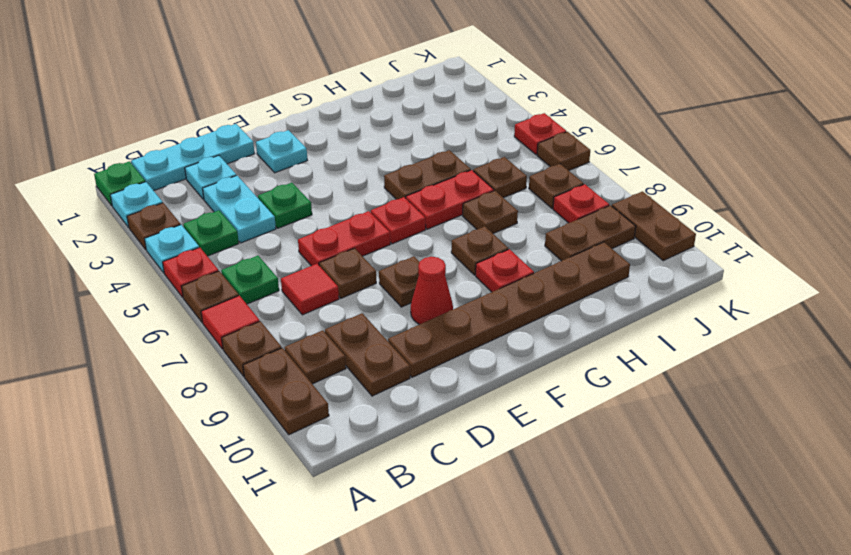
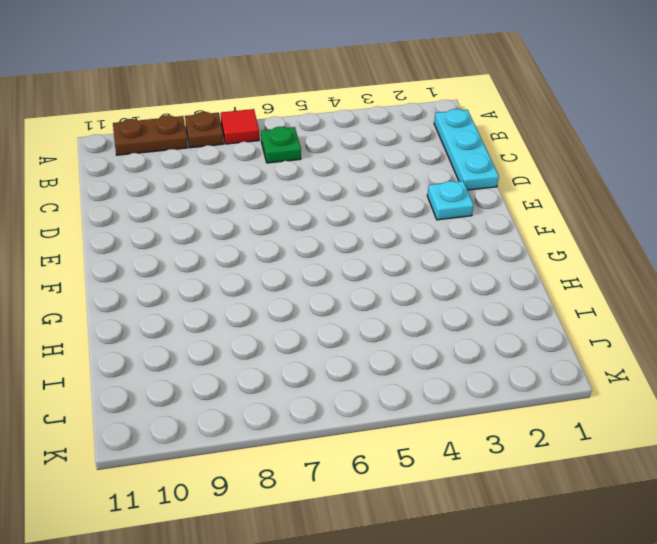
none -> green plate A1 level 1
none -> cyan plate A2 level 1
none -> brown plate A3 level 1
none -> cyan plate A4 level 1

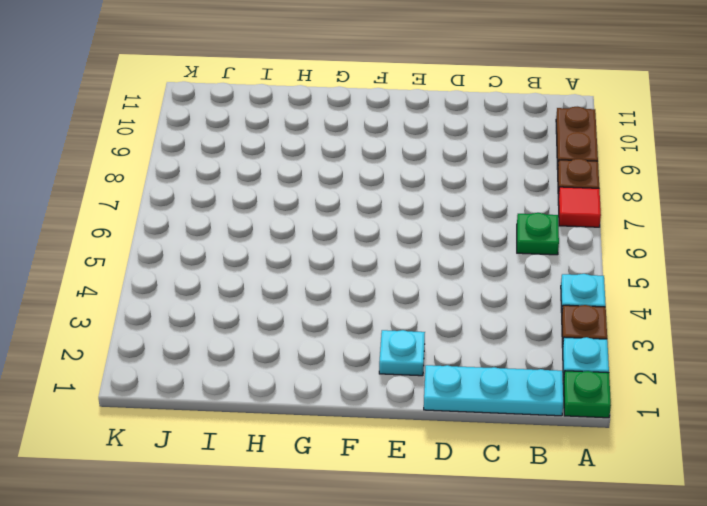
none -> red plate A5 level 1
none -> brown plate A6 level 1
none -> green plate B4 level 1
none -> brown plate B9 level 1

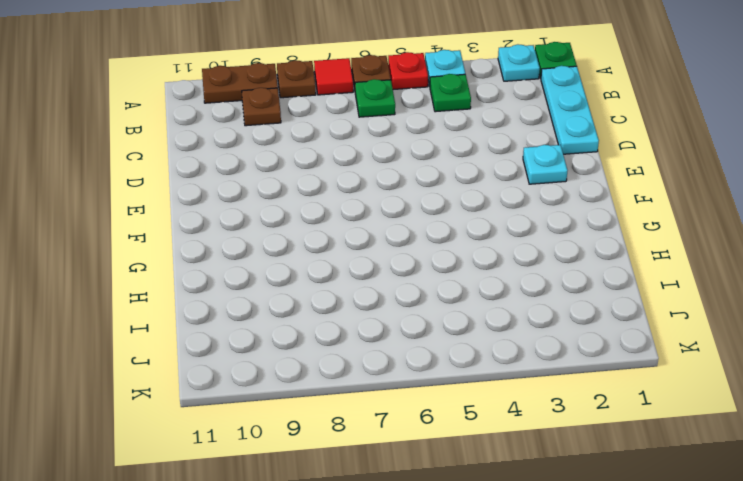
none -> brown plate A3 level 1
none -> cyan plate C2 level 1
none -> cyan plate C3:C4 level 1
none -> red tile C7 level 1

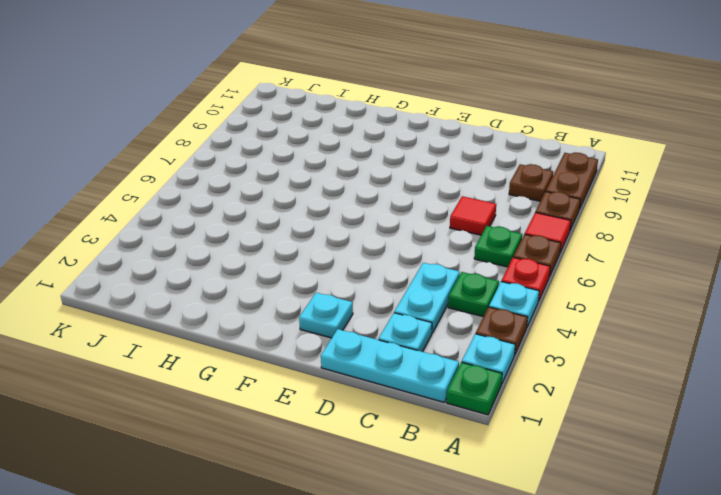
none -> brown plate C9:C10 level 1
none -> green plate D4 level 1
none -> red plate D6:E6 level 1
none -> brown plate D7 level 1

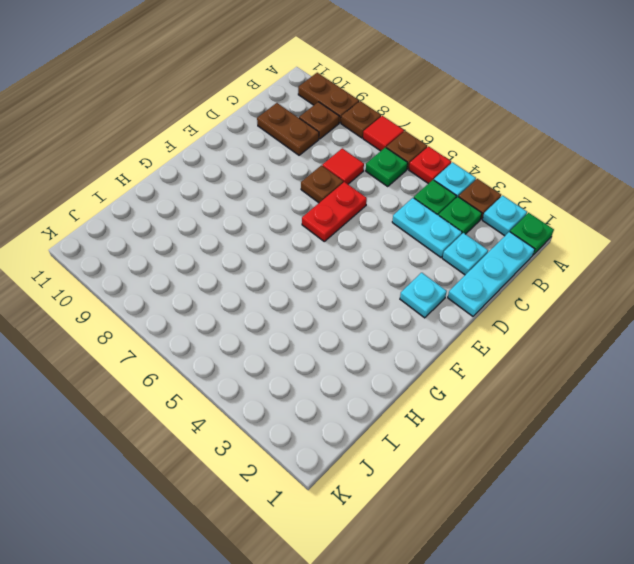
green plate B3 level 1 -> green plate D4 level 1
none -> brown plate D10:I10 level 1
none -> brown plate E8 level 1
none -> red cone E9 level 1
none -> red plate F6 level 1

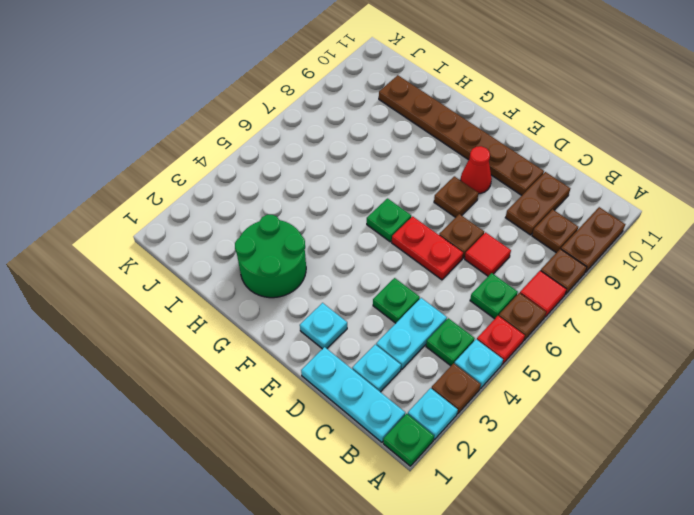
green plate F6 level 1 -> red plate F6 level 1
green round brick G2:H3 level 1 -> none
none -> brown plate G5:H5 level 1
none -> red plate G6:H6 level 1
none -> brown plate G8 level 1
none -> red plate G9 level 1

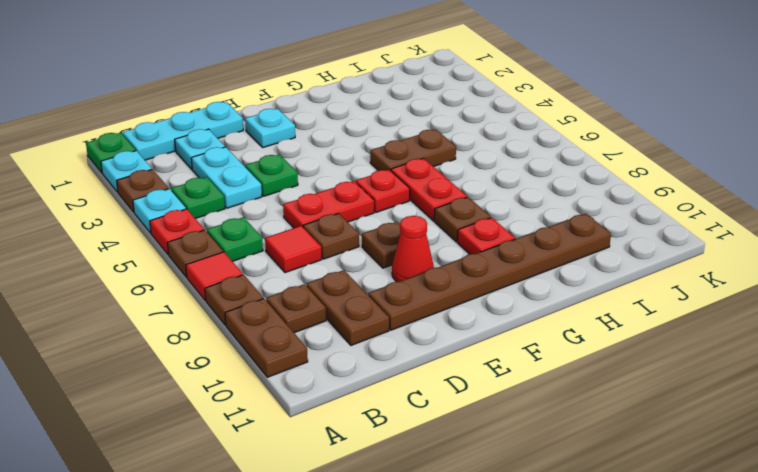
red plate G6:G7 level 1 -> red plate G6:H6 level 1
none -> brown plate H7 level 1
none -> brown plate I6 level 1
none -> brown plate I9:J9 level 1
none -> brown plate J7 level 1

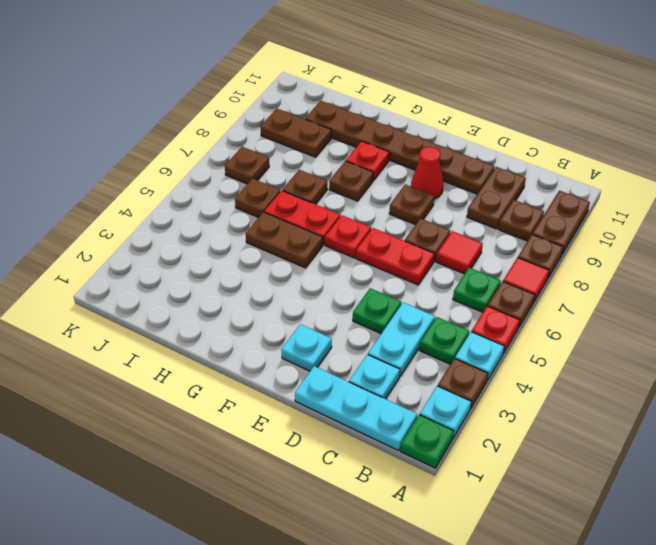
none -> red plate J8 level 1
none -> red plate K5 level 1
none -> brown plate K6 level 1
none -> brown plate K9:K10 level 1

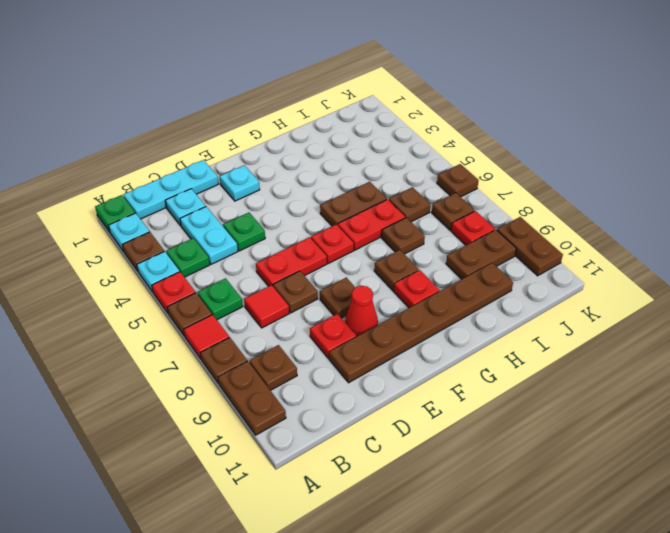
red plate D9 level 1 -> red plate K5 level 1
none -> brown plate C9:C10 level 1

